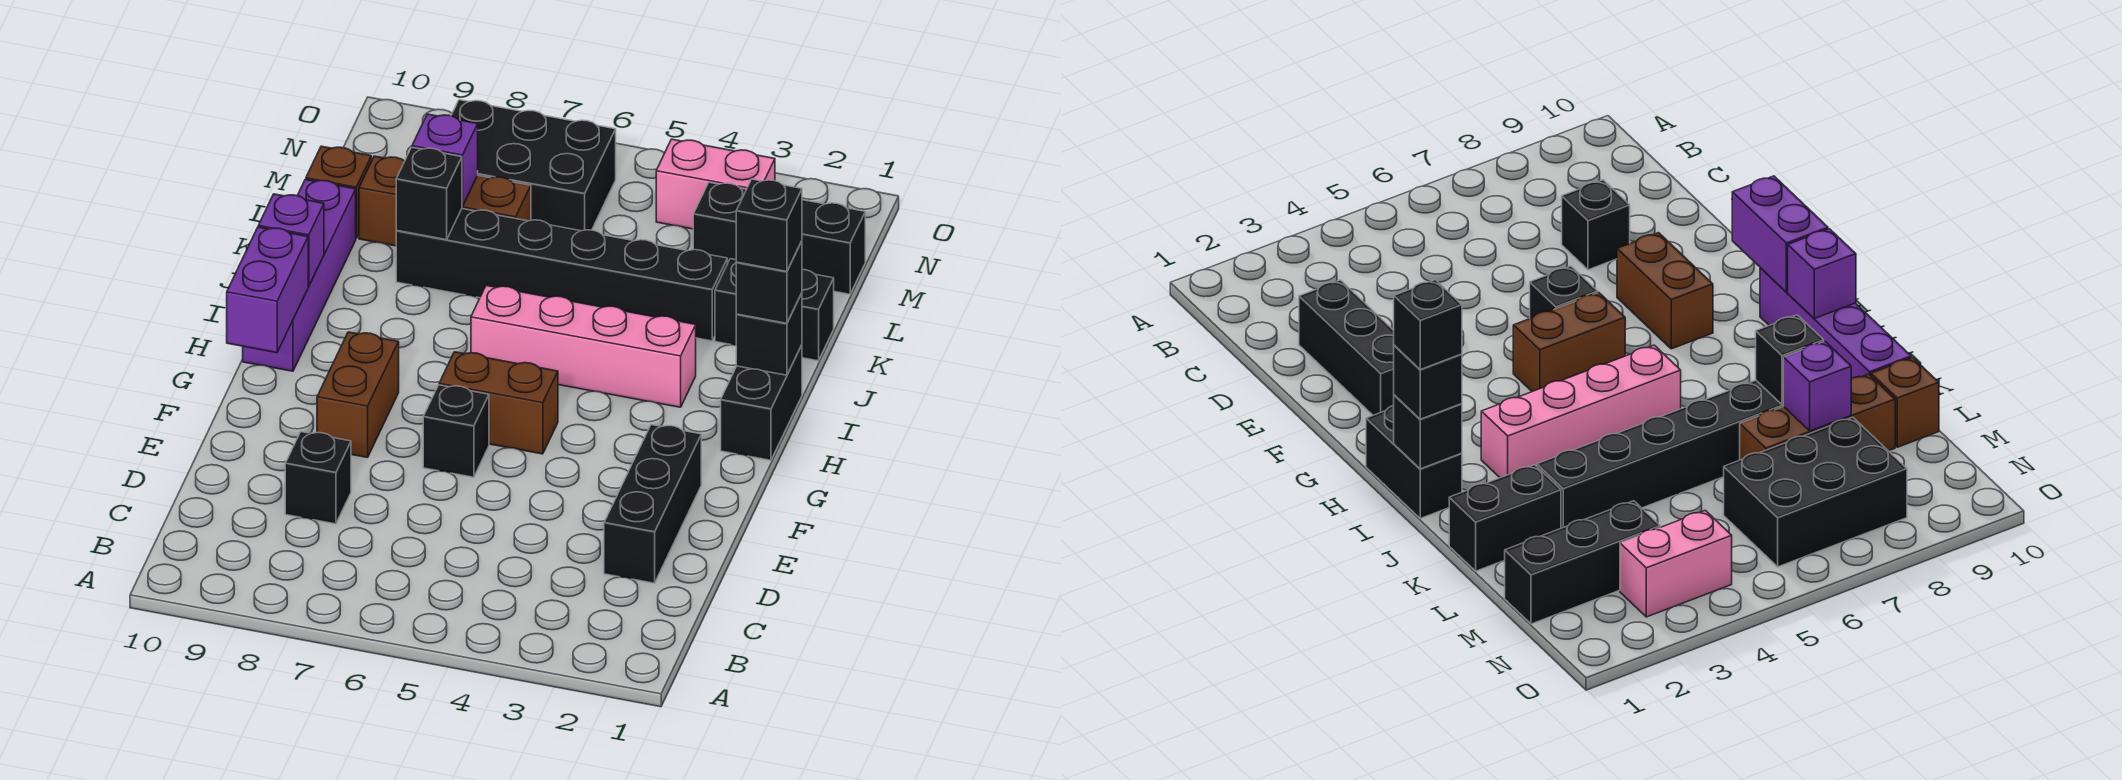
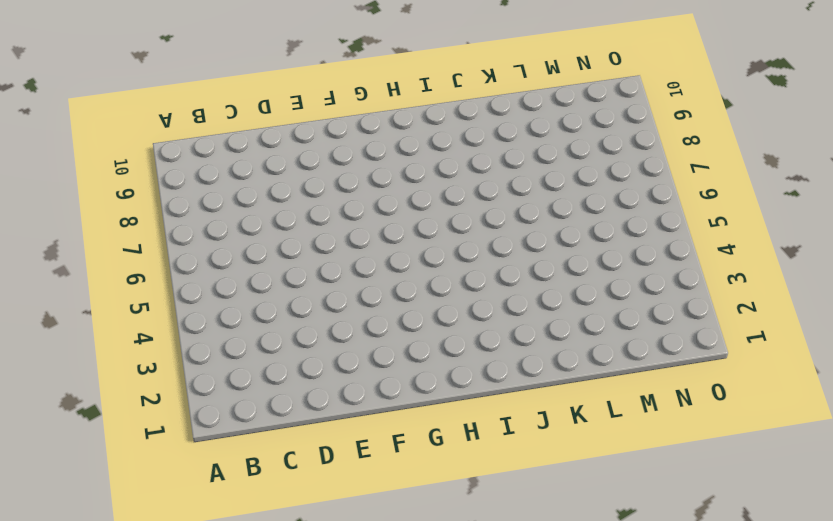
none -> black brick D2:F2 level 1
none -> black brick D8 level 1
none -> black brick F6 level 1

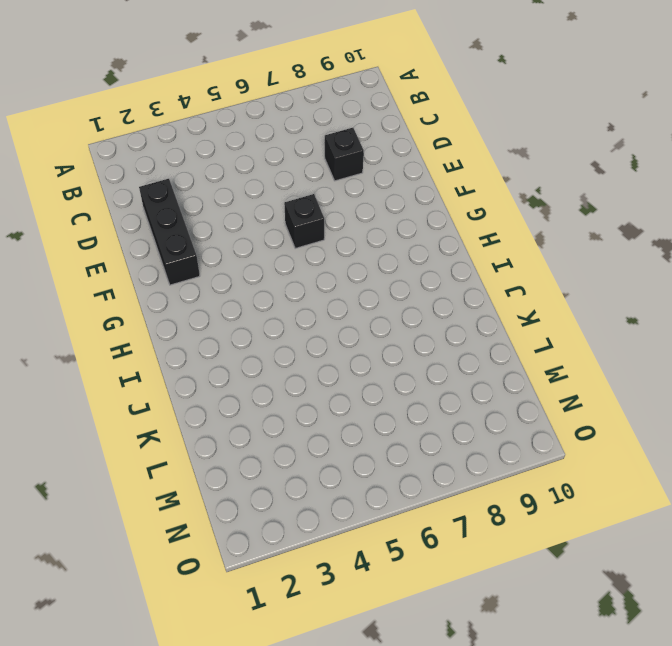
none -> brown brick F8:G8 level 1
none -> brown brick G5:G6 level 1
none -> black brick H1:I1 level 1

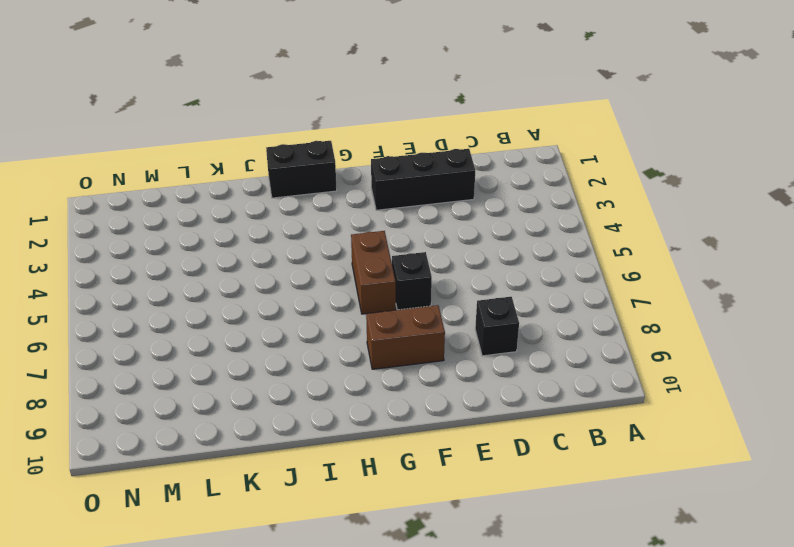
none -> purple brick H10:K10 level 1
none -> pink brick I3:I6 level 1
none -> black brick K1:K2 level 1

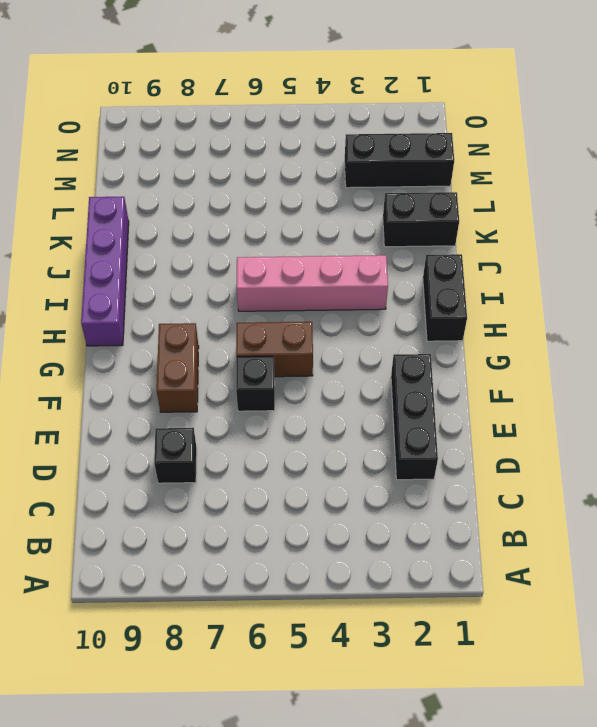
none -> black brick K3:K8 level 1
none -> brown brick L7:L9 level 1
none -> brown brick L10 level 1

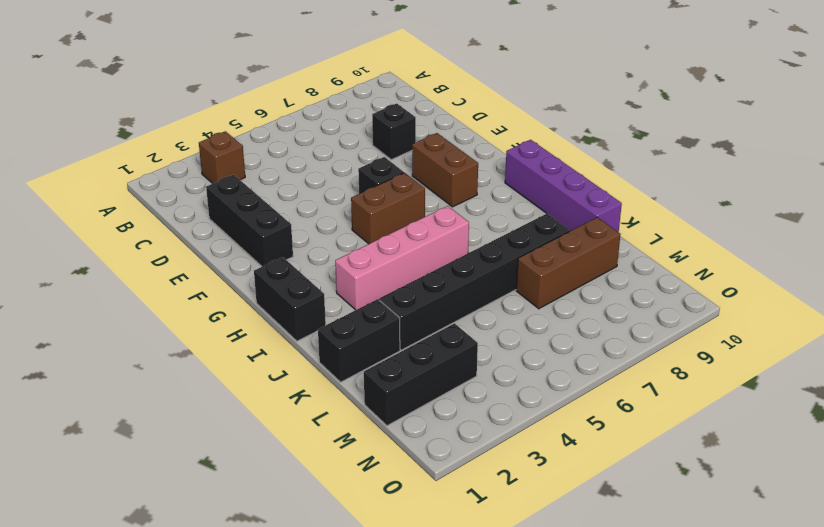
brown brick B3 level 1 -> brown brick L10 level 1
none -> black brick M6:N8 level 1
none -> pink brick N3:N4 level 1
none -> purple brick G10:H10 level 2

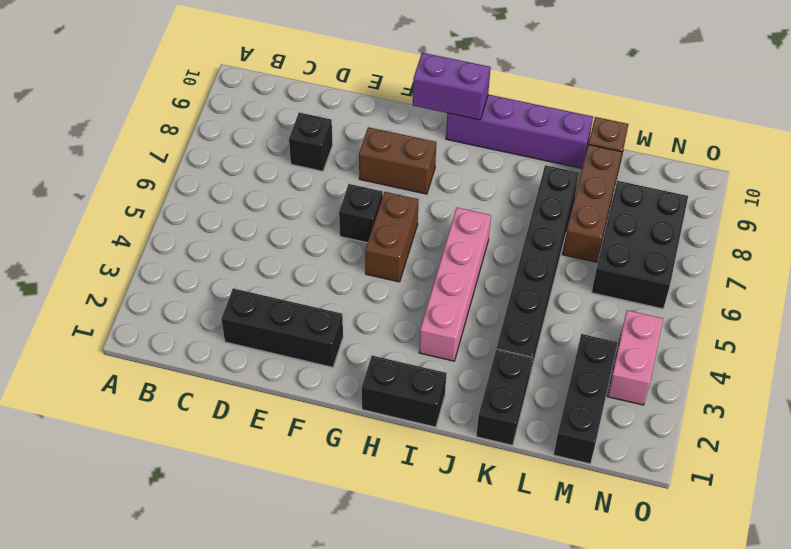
none -> black brick I1 level 2
none -> purple brick I10 level 2
none -> black brick K8 level 2

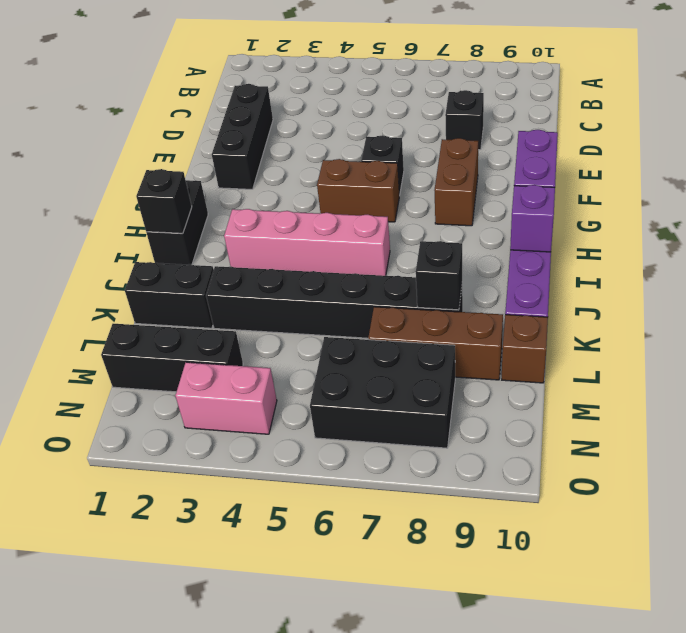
none -> purple brick L8 level 2
none -> black brick I1 level 3
none -> black brick I1 level 4

